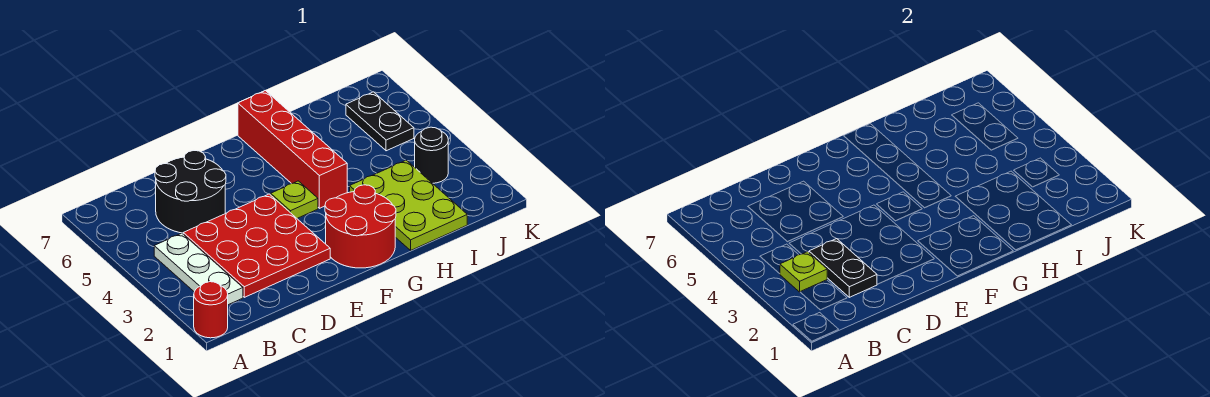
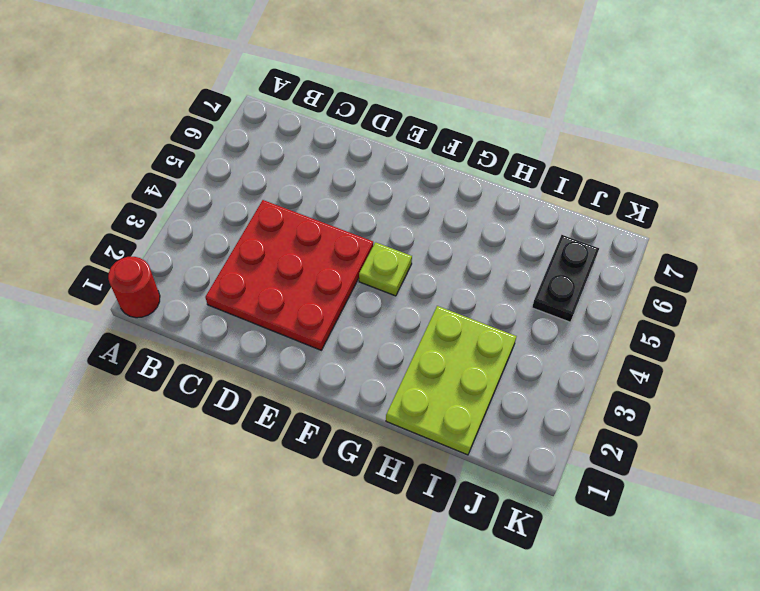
none -> white plate B2:B4 level 1
none -> black round brick C5:D6 level 1
none -> red round brick F1:G2 level 1

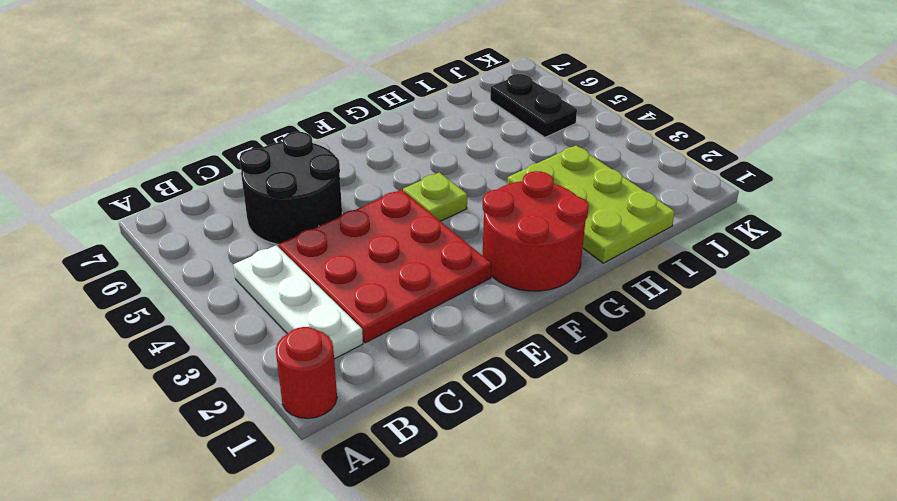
none -> red brick G4:G7 level 1
none -> black round brick J3 level 1
none -> lime plate B3 level 2

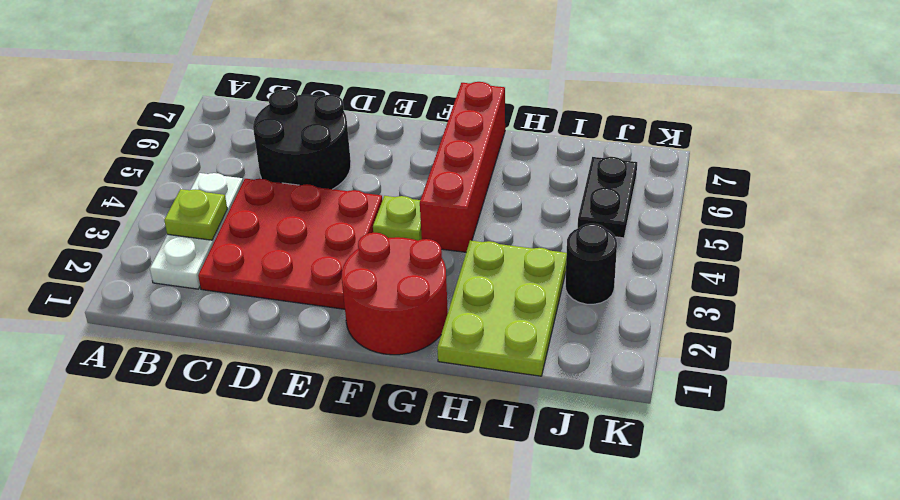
none -> red round brick A1 level 1
none -> black plate C2:C3 level 2

